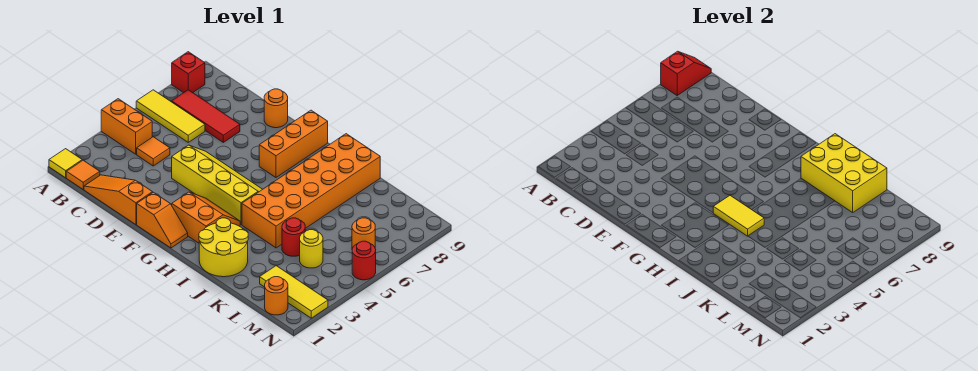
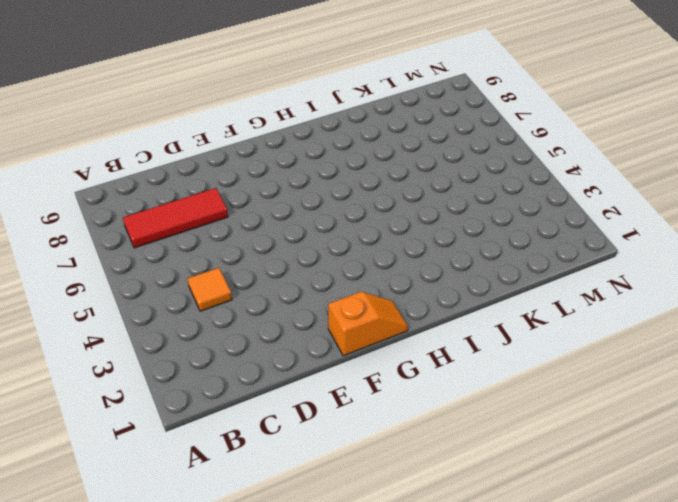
none -> yellow tile A1 level 1
none -> orange brick A4:B4 level 1
none -> yellow tile A6:C6 level 1

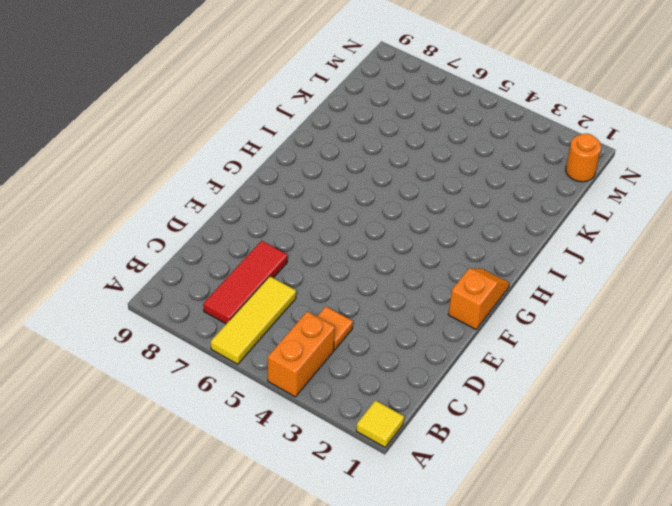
none -> red brick A8 level 1
none -> orange tile B1 level 1
none -> orange slope C1:E1 level 1 top E

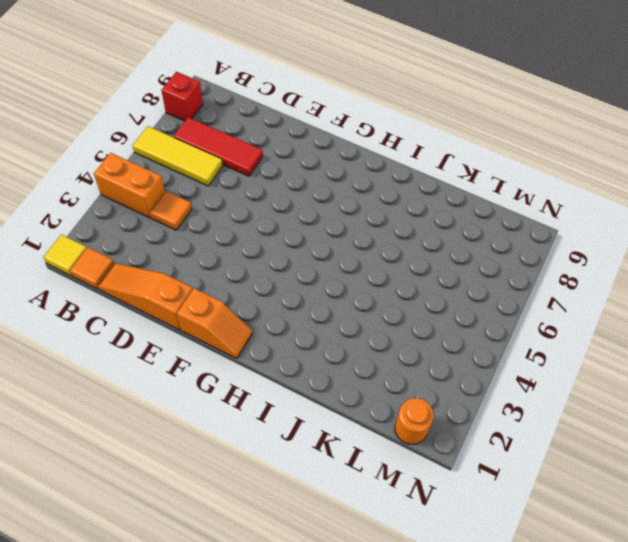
none -> yellow slope E4:H5 level 1 top 4
none -> orange round brick E9 level 1
none -> orange slope G2:H3 level 1 top 2

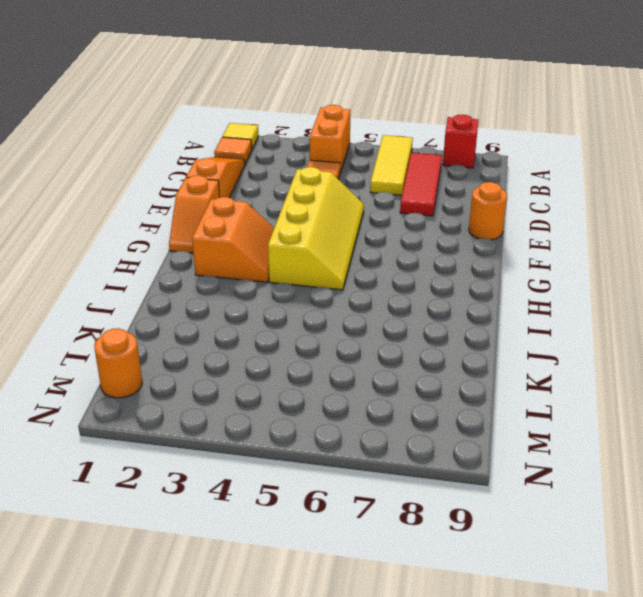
none -> orange brick G7:G9 level 1
none -> yellow round brick I1:J2 level 1
none -> orange brick I4:J9 level 1

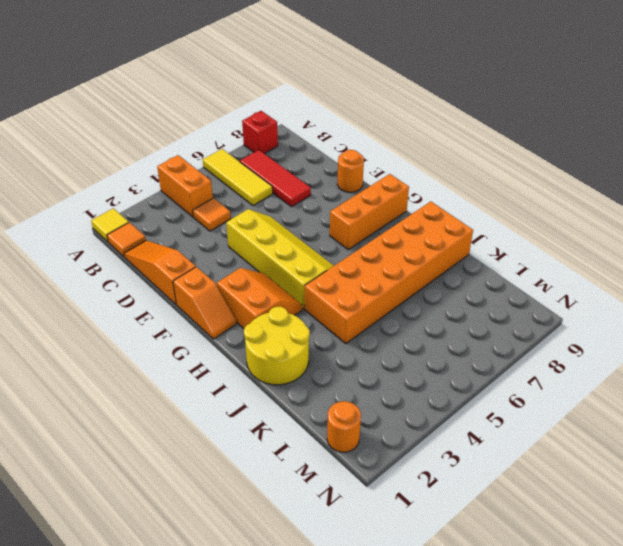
none -> red round brick K4 level 1
none -> yellow tile L2:N2 level 1
none -> yellow round brick L4 level 1

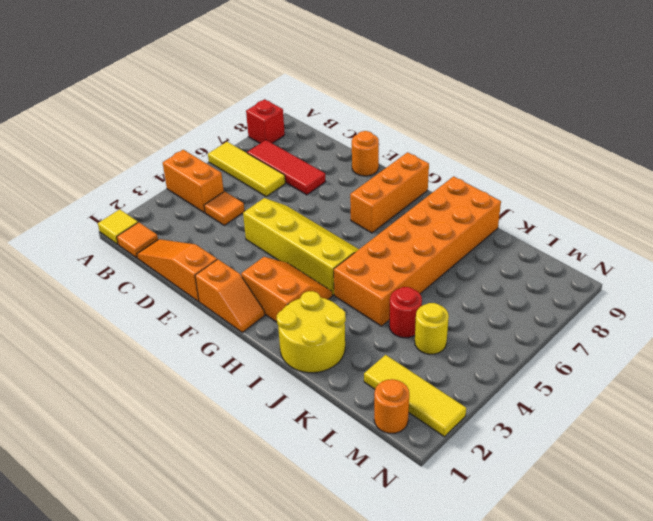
none -> orange round brick M6 level 1
none -> red round brick N5 level 1
none -> red slope A8:A9 level 2 top 8

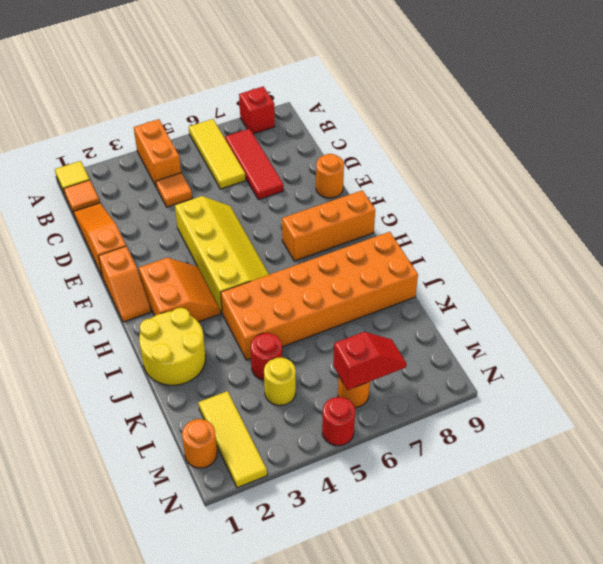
red slope M6:M7 level 2 top 6 -> red slope A8:A9 level 2 top 8
none -> yellow tile H4:I4 level 2
none -> yellow brick I8:K9 level 2

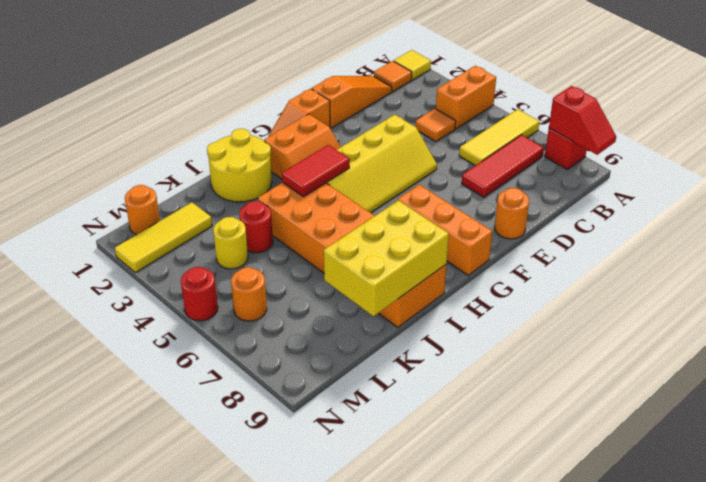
red tile H4:I4 level 2 -> yellow tile H4:I4 level 2

